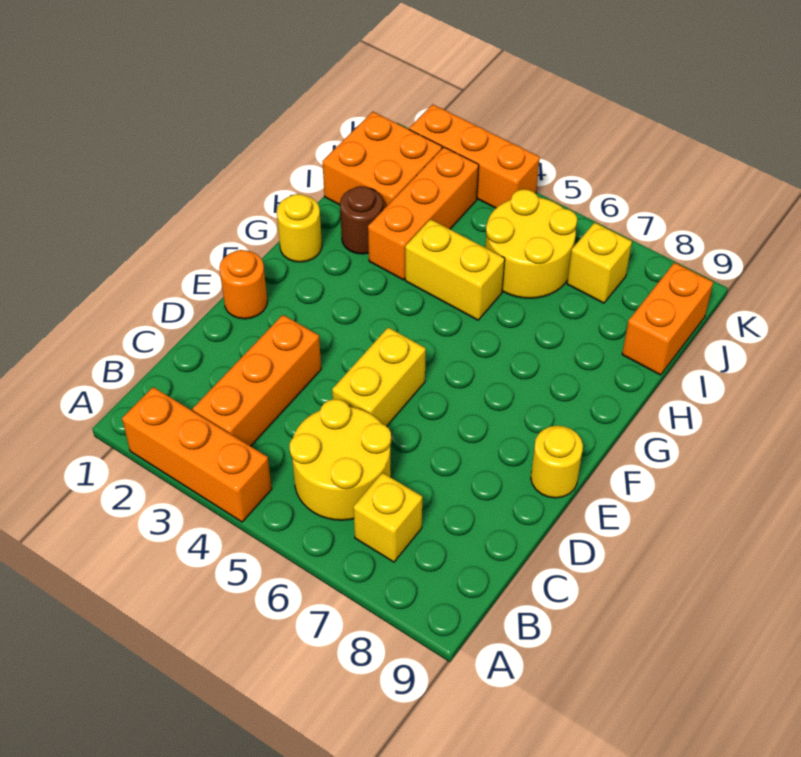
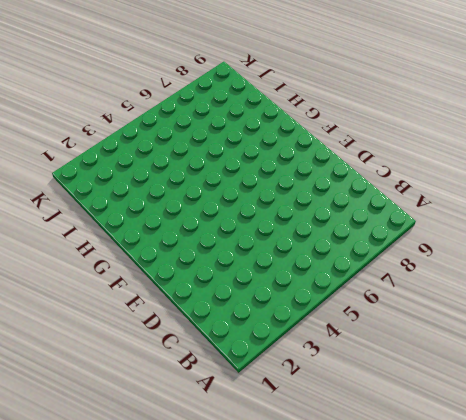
none -> orange brick A2:A4 level 1
none -> orange brick B3:D3 level 1
none -> yellow round brick B5:C6 level 1

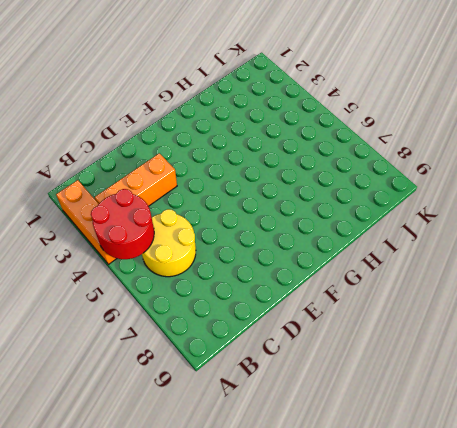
red round brick A4:B5 level 2 -> none
none -> yellow brick B7 level 1
none -> yellow brick D5:E5 level 1
none -> orange round brick E1 level 1

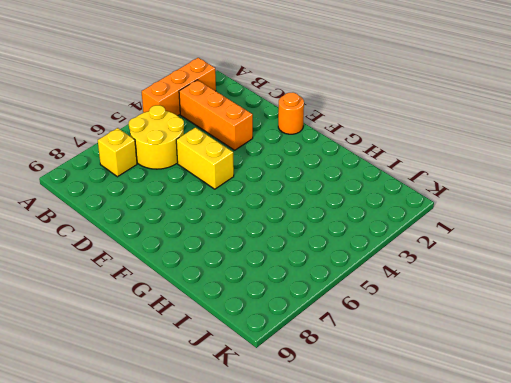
none -> yellow round brick E9 level 1
none -> yellow round brick G1 level 1
none -> brown round brick H2 level 1

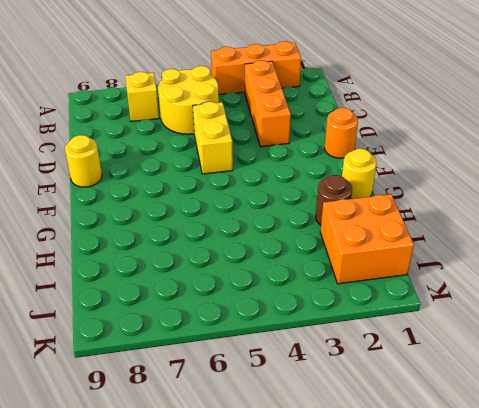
none -> orange brick H3:J3 level 1
none -> yellow brick H4:H5 level 1
none -> yellow round brick I5:J6 level 1

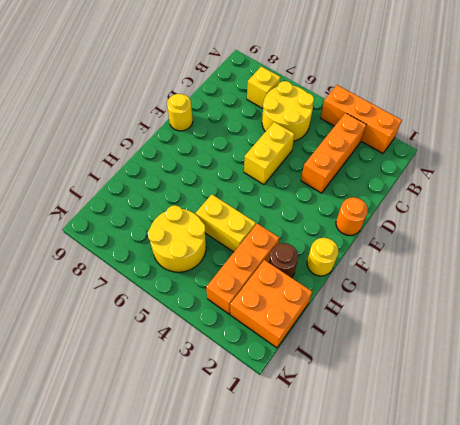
none -> orange brick I9:J9 level 1
none -> yellow brick J7 level 1
none -> orange brick K2:K4 level 1

